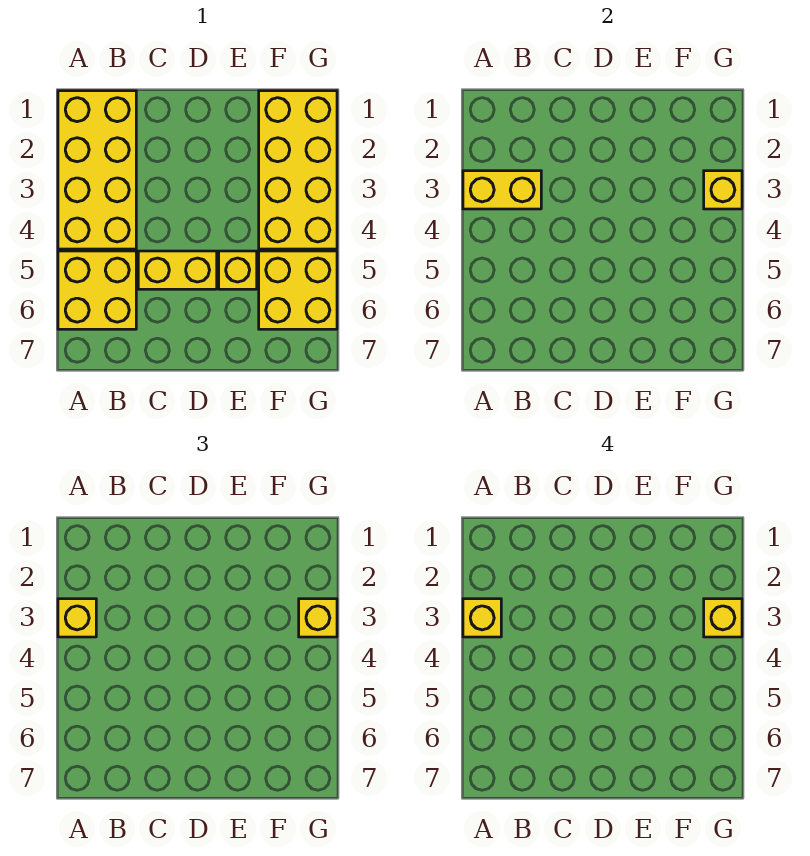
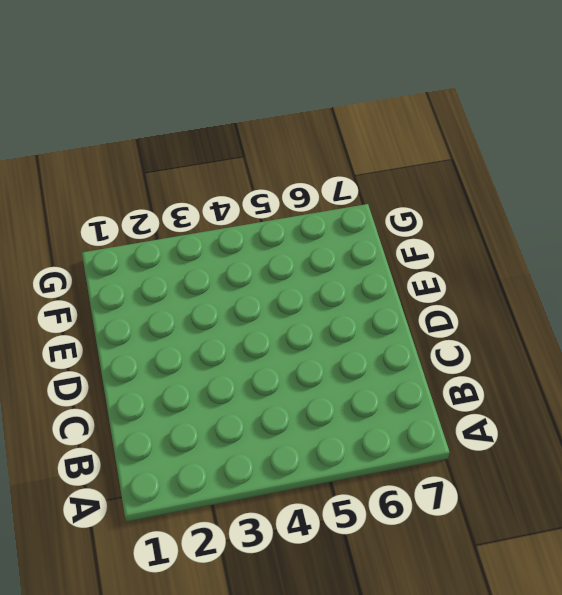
none -> yellow brick A1:B4 level 1
none -> yellow brick A5:B6 level 1
none -> yellow brick C5:D5 level 1

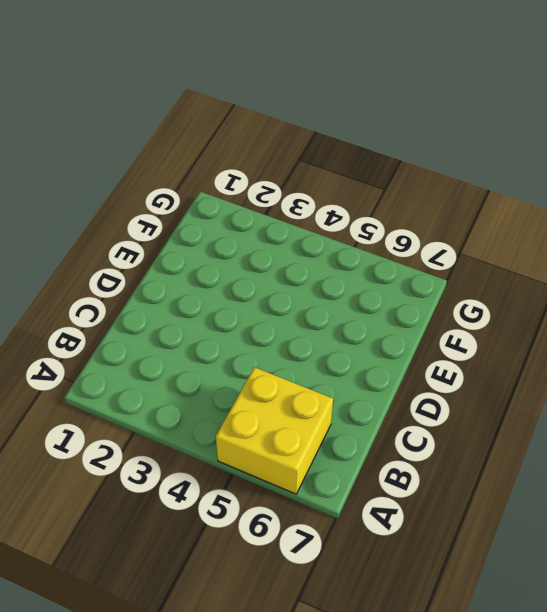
none -> yellow brick A1:B4 level 1
none -> yellow brick C5:D5 level 1
none -> yellow brick E5 level 1

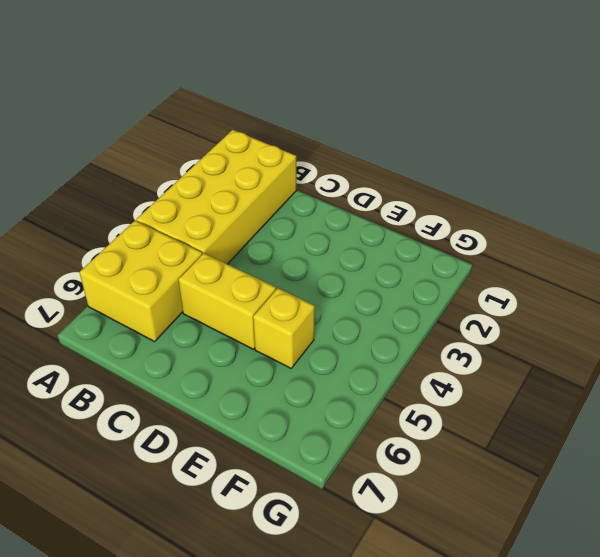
none -> yellow brick F1:G4 level 1
none -> yellow brick F5:G6 level 1
none -> yellow brick A3:B3 level 2

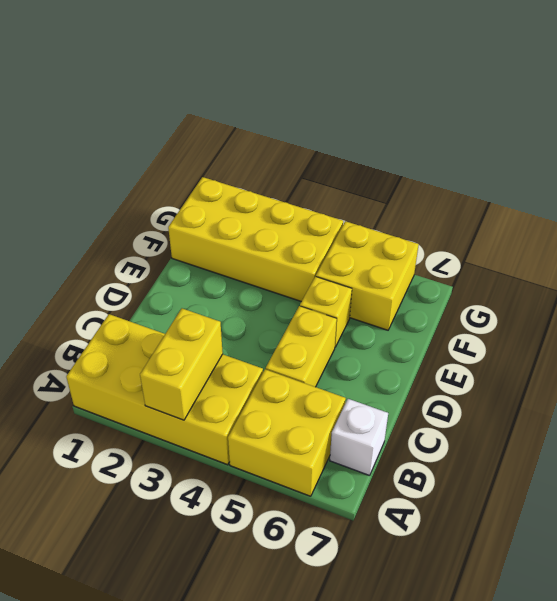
white brick B7 level 1 -> none
none -> yellow brick G3 level 2
none -> yellow brick A3 level 3
none -> yellow brick G3 level 3

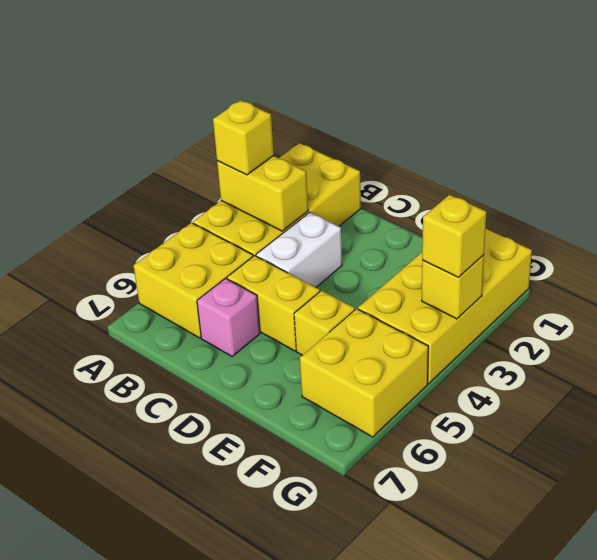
white brick C3:C4 level 1 -> none
pink brick C6 level 1 -> none
none -> yellow brick A3 level 4
none -> yellow brick G3 level 4

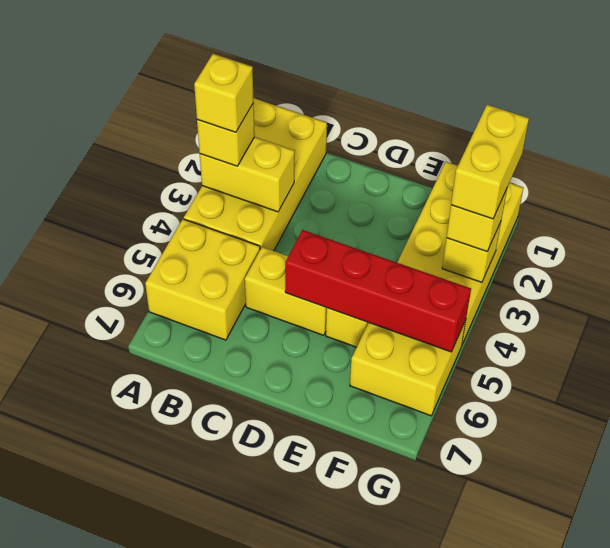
red brick D5:G5 level 2 -> none
yellow brick G2:G3 level 4 -> yellow brick G3 level 4

